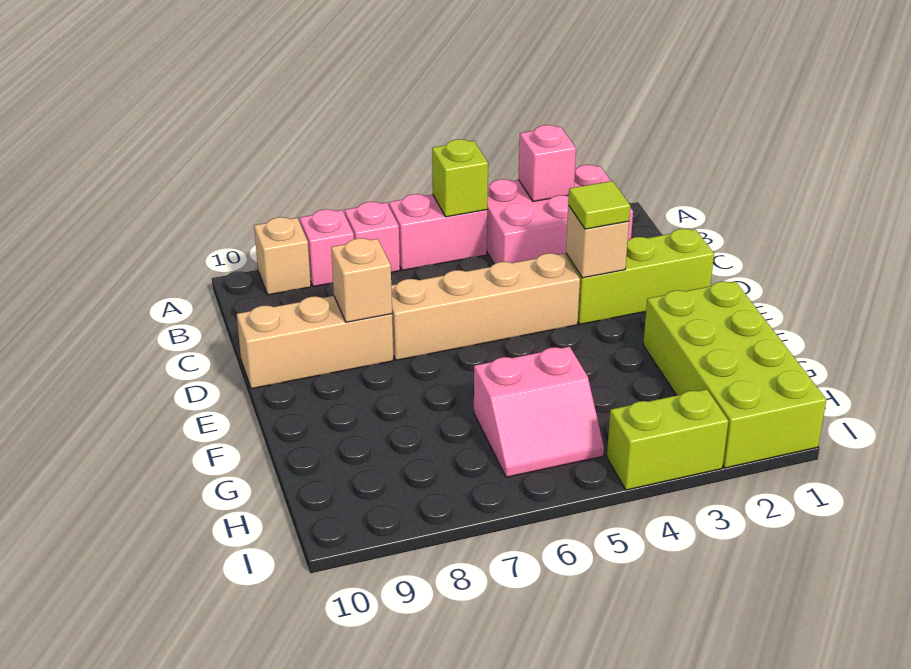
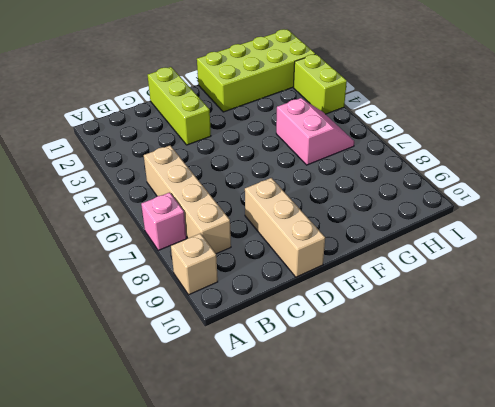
tan brick B5:B8 level 1 -> tan brick D4:D7 level 1
none -> pink brick A2:B4 level 1
none -> pink brick A5:A6 level 1
none -> pink brick A8 level 1

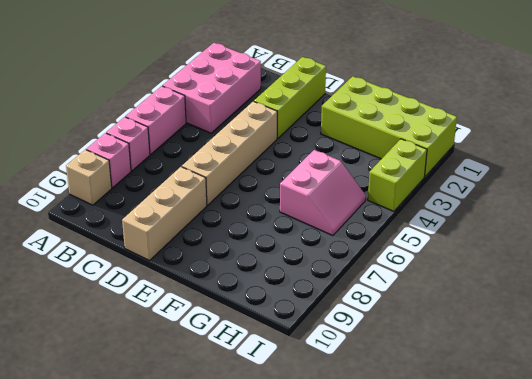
none -> pink brick A3 level 2
none -> lime brick A5 level 2
none -> tan brick D3 level 2

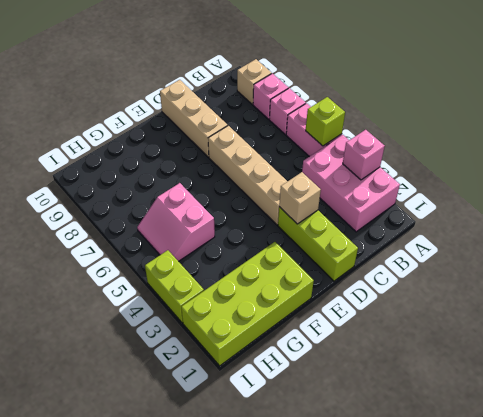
none -> tan brick D8 level 2
none -> lime tile D3 level 3

